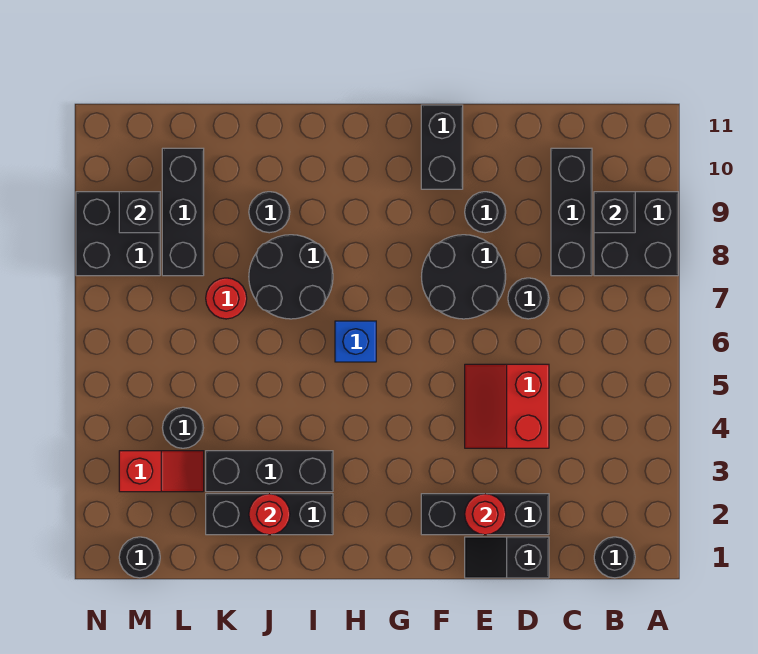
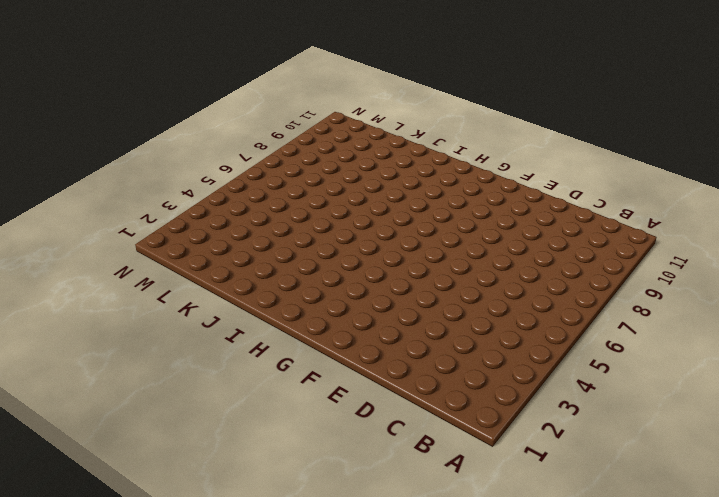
none -> black brick A8:B9 level 1
none -> black round brick B1 level 1
none -> black brick C8:C10 level 1

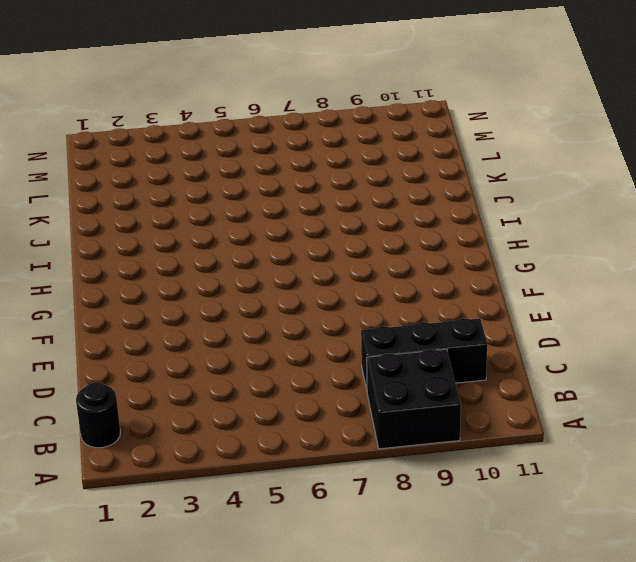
none -> black slope D1:E1 level 1 top D
none -> black brick D2:F2 level 1
none -> red slope D4:E5 level 1 top D

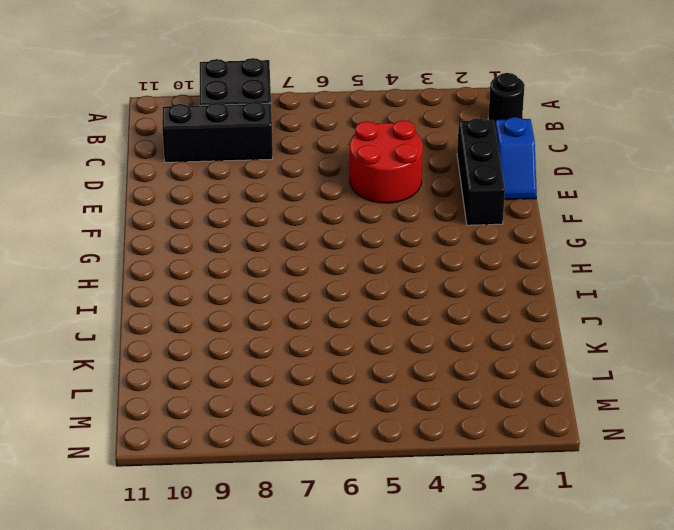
blue slope D1:E1 level 1 top D -> black slope D1:E1 level 1 top D
red round brick D4:E5 level 1 -> red slope D4:E5 level 1 top D
none -> black round brick D7 level 1
none -> black round brick E7:F8 level 1
none -> black round brick E9 level 1

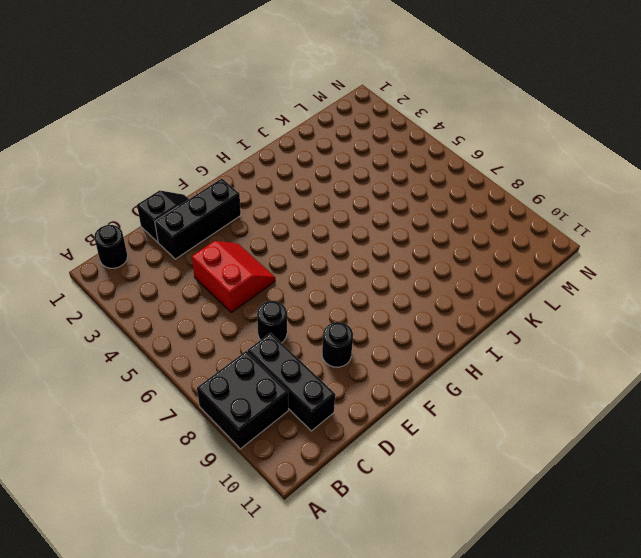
none -> black round brick E7:F8 level 1
none -> black brick F10:F11 level 1
none -> blue brick H6 level 1

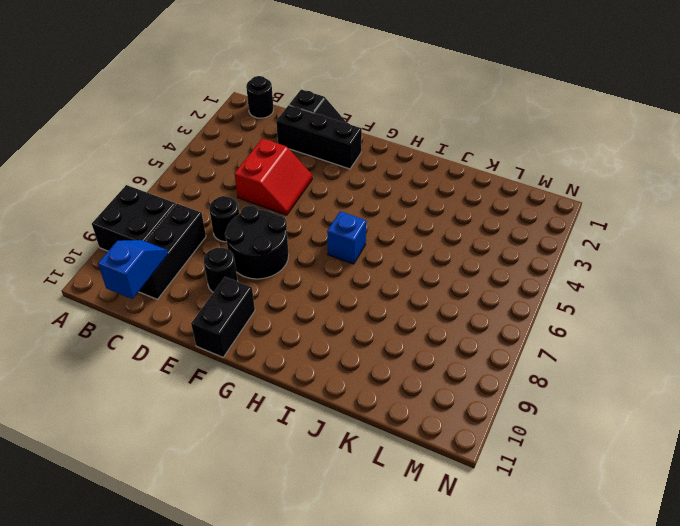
blue slope C10:C11 level 2 top 11 -> none
none -> black brick I2:K2 level 1
none -> black brick I3:K3 level 1
none -> black round brick I7:J8 level 1

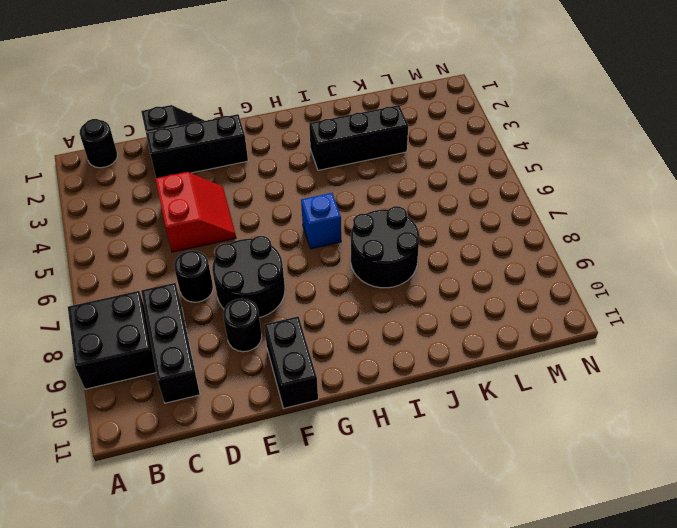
none -> black brick I2:K2 level 1
none -> black round brick J9 level 1
none -> red round brick K7 level 1

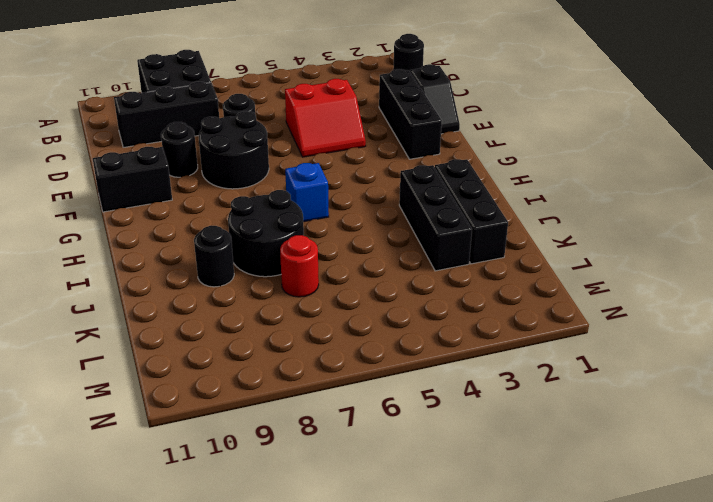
none -> red slope L3:M3 level 1 top M
none -> black round brick L4 level 1
none -> black brick L8:L10 level 1

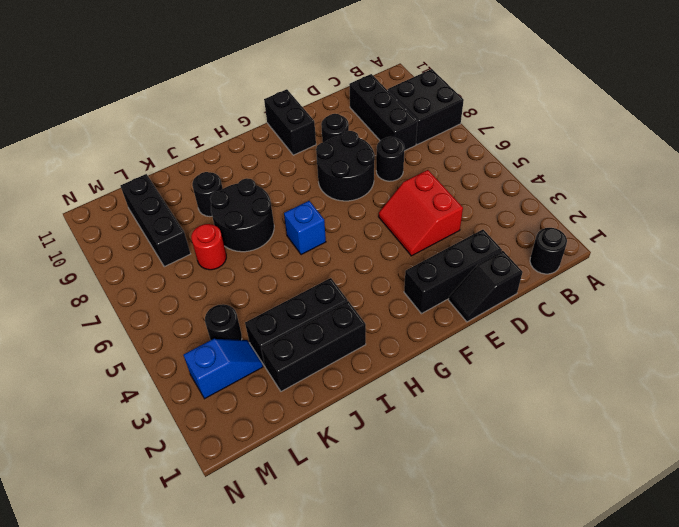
blue slope L3:M3 level 1 top M -> red slope L3:M3 level 1 top M
none -> black round brick M1 level 1
none -> black brick M8:N9 level 1
none -> black brick B9 level 2

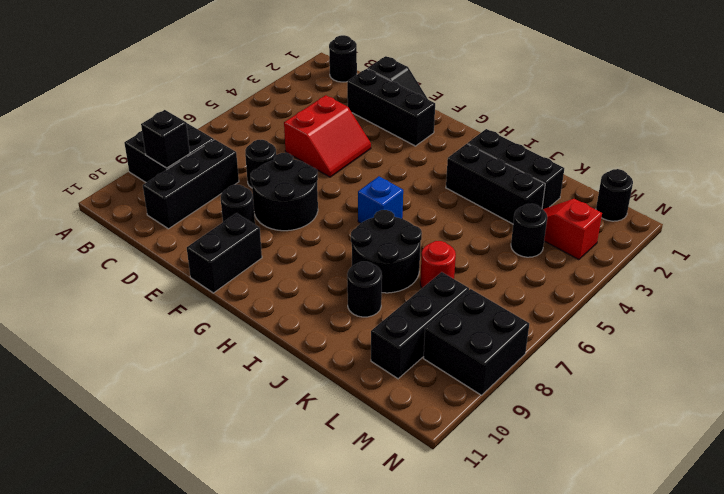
none -> red round brick E2 level 2
none -> red round brick J2 level 2
none -> black brick M9 level 2

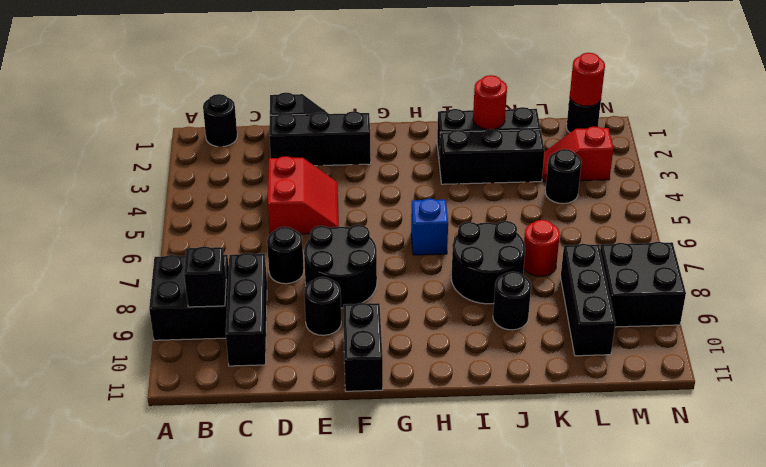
red round brick M1 level 2 -> red round brick E2 level 2
none -> black brick M9 level 2

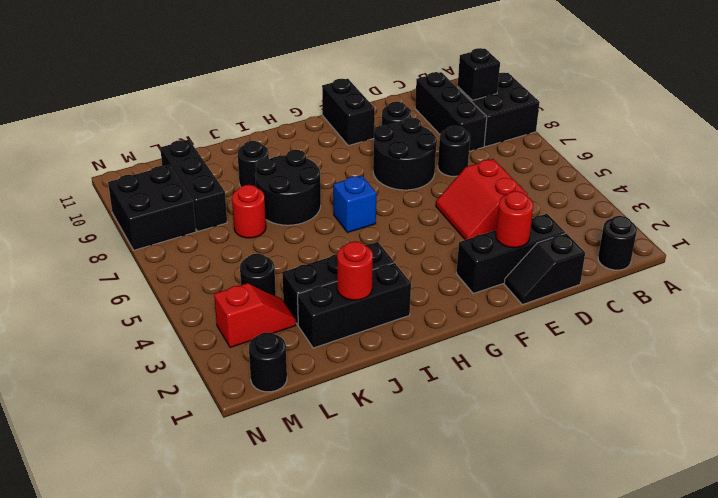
none -> black brick M9 level 2

